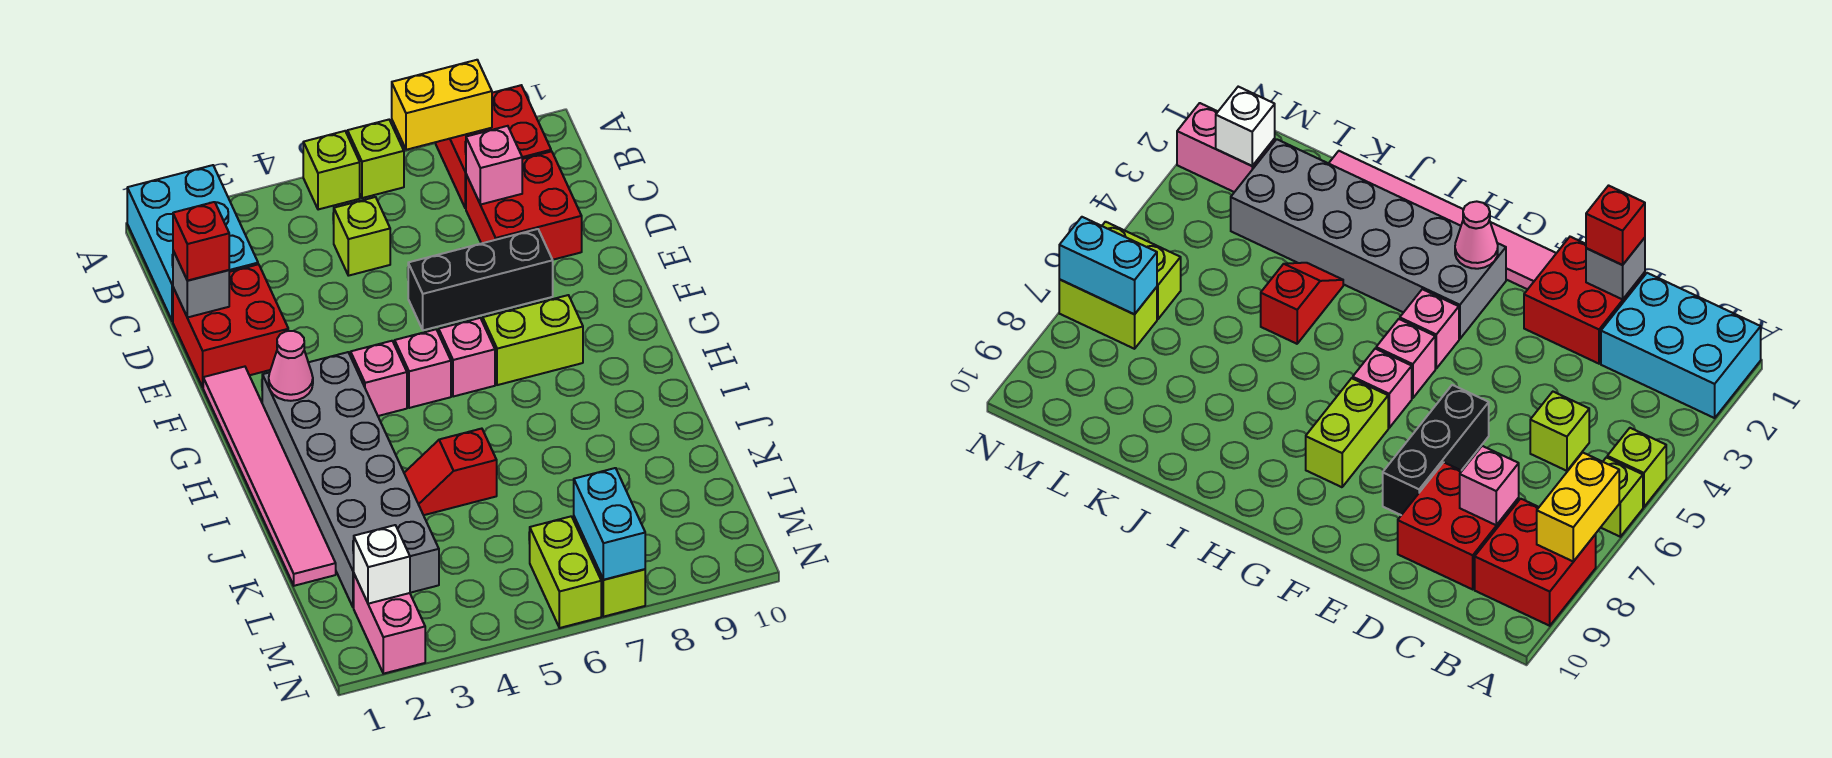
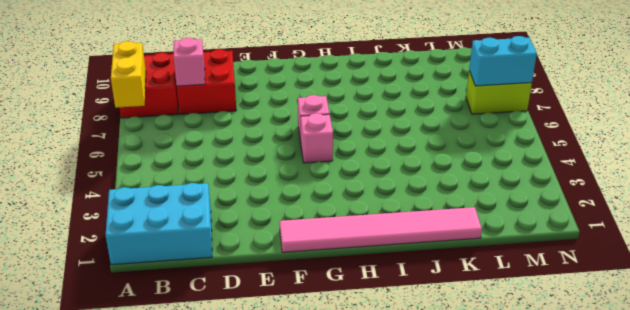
none -> lime brick A5 level 1
none -> lime brick A6 level 1
none -> lime brick C5 level 1

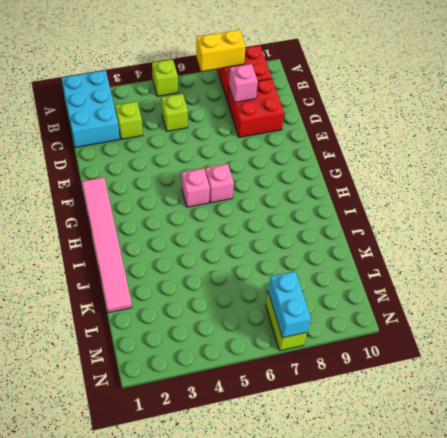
lime brick C3 level 1 -> lime brick A6 level 1
none -> red brick D1:E2 level 1
none -> black brick E6:E8 level 1
none -> grey brick G2:L3 level 1

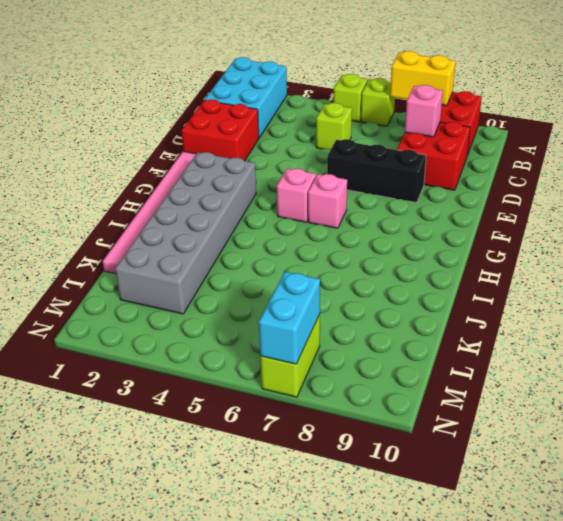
none -> pink brick G4 level 1
none -> lime brick G7:G8 level 1
none -> red slope J4:J5 level 1 top 5

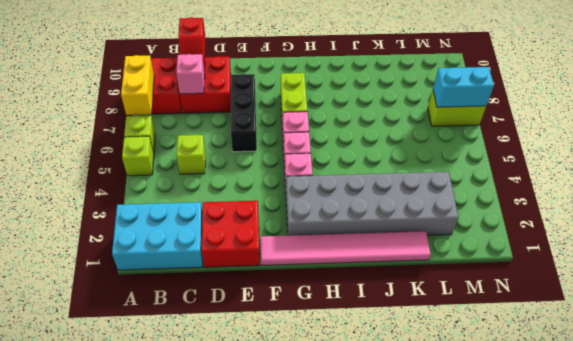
red slope C9:C10 level 2 top 10 -> red slope J4:J5 level 1 top 5
none -> pink brick M2:N2 level 1
none -> lime brick M6:N6 level 1
none -> grey brick D1 level 2

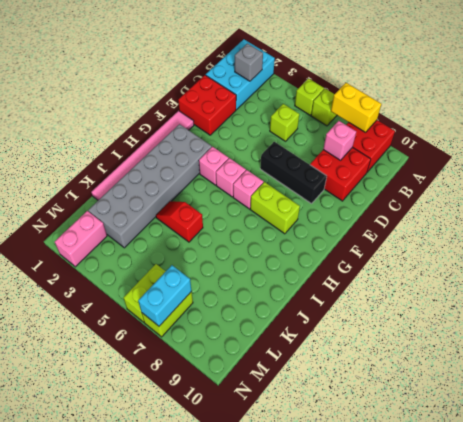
grey brick B2 level 2 -> grey brick D1 level 2
none -> pink cone G2 level 2
none -> white brick M2 level 2
none -> red brick D1 level 3

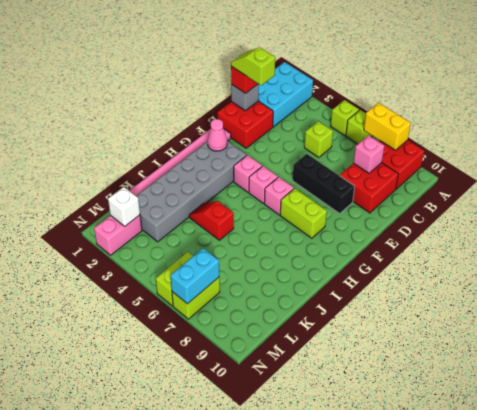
lime slope D1:D2 level 4 top 2 -> none

